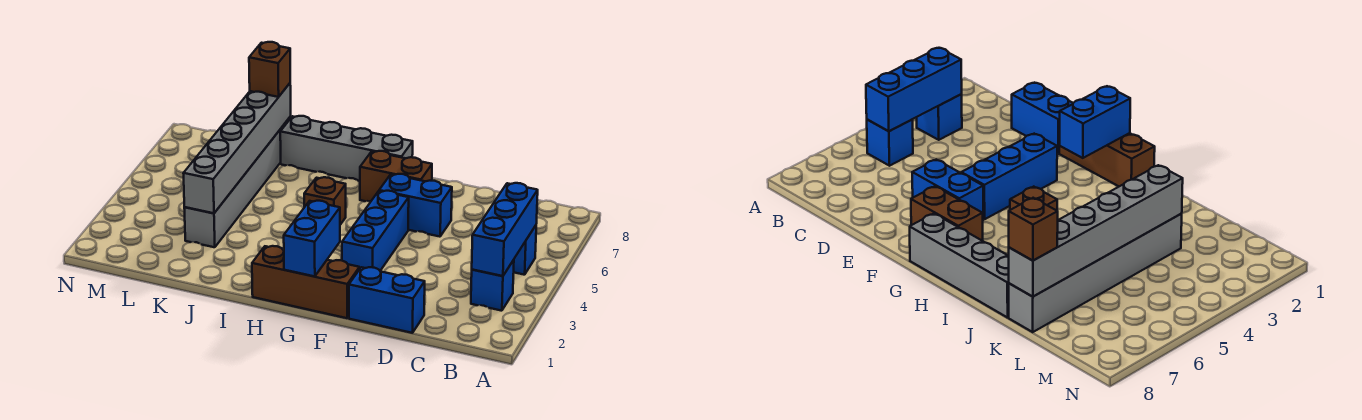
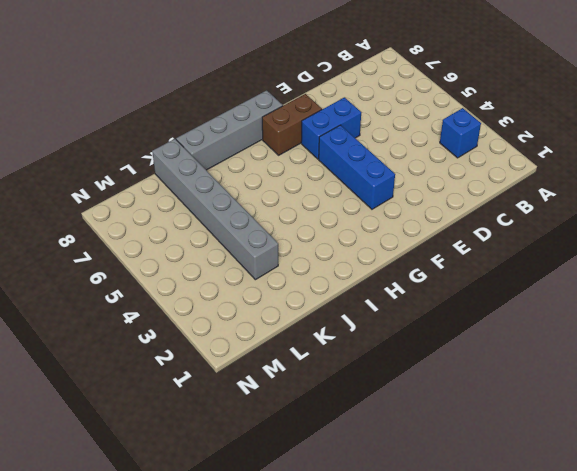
none -> blue brick B5 level 1
none -> blue brick D1:E1 level 1
none -> brown brick F1:H1 level 1

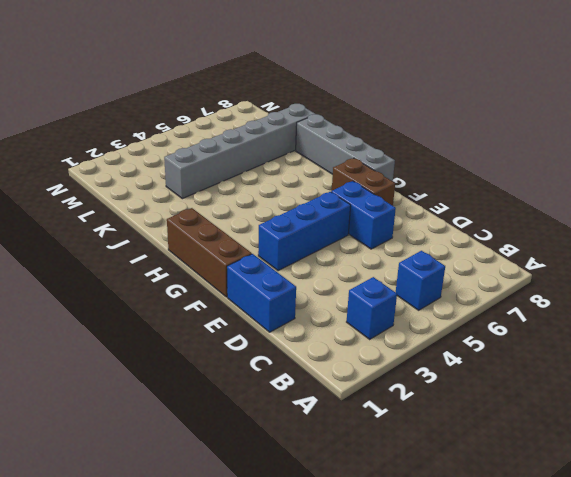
none -> brown brick H5 level 1
none -> blue brick B3:B5 level 2
none -> blue brick G1:G2 level 2

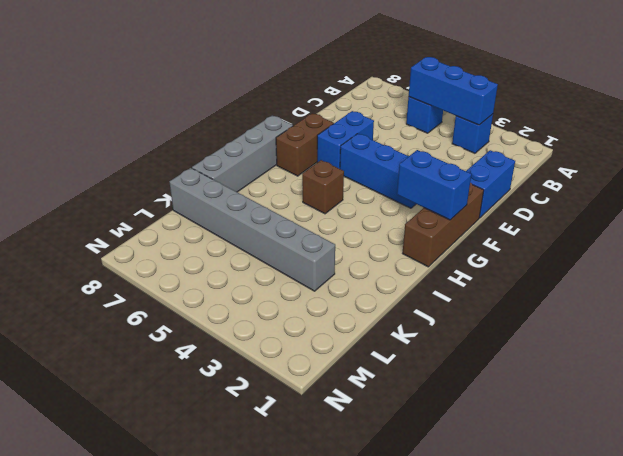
none -> grey brick K3:K8 level 2
none -> brown brick K8 level 3

